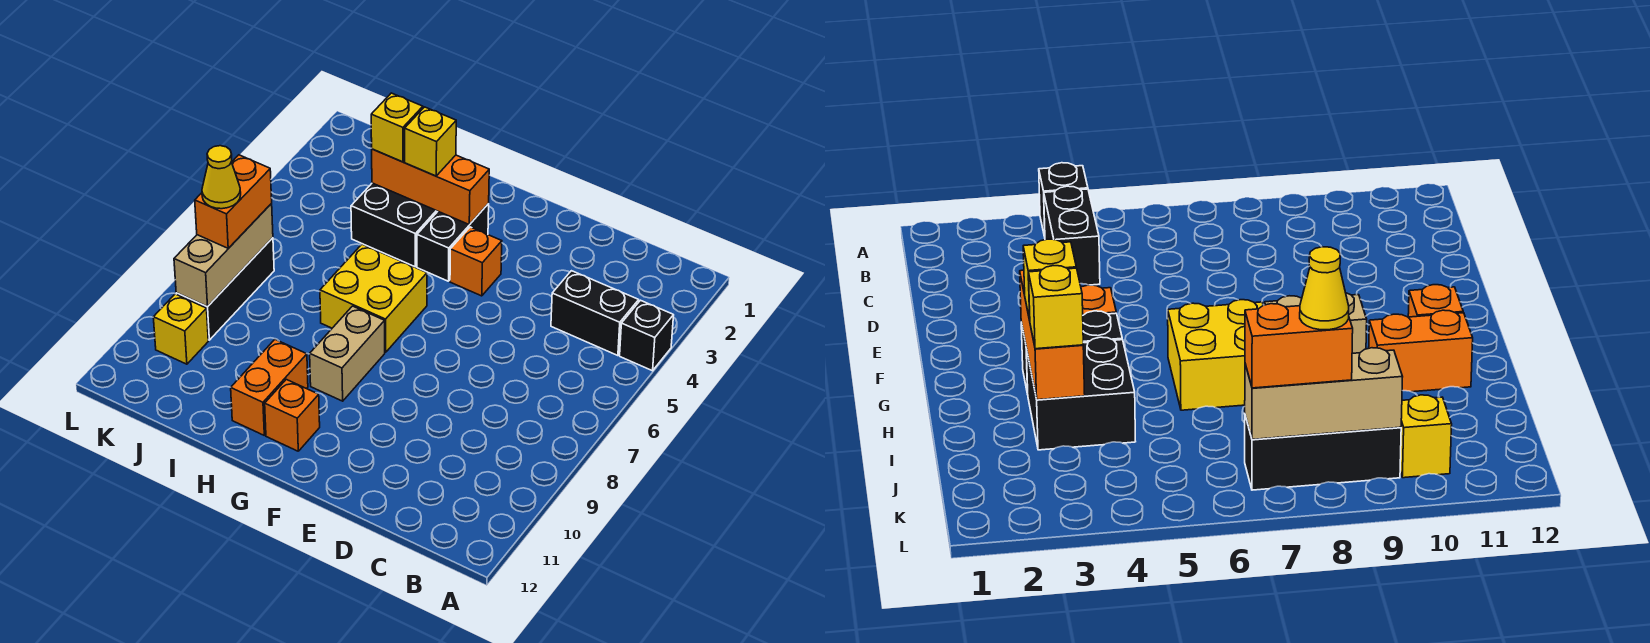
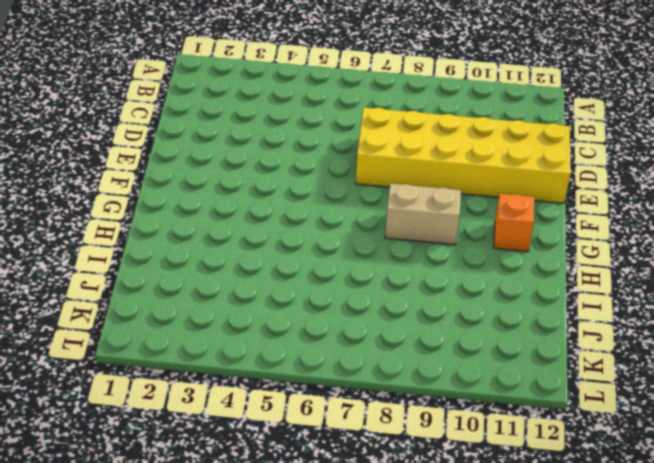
yellow brick D7:E12 level 1 -> none
none -> black brick A4 level 1
none -> black brick B4:C4 level 1
none -> orange brick F4 level 1

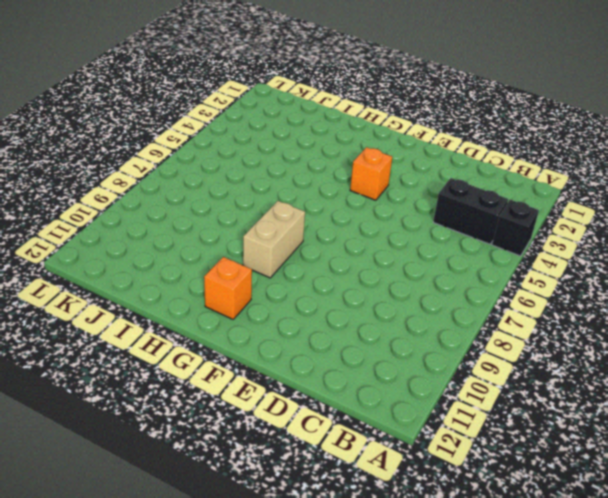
none -> black brick G3:G4 level 1
none -> yellow brick G6:H7 level 1
none -> black brick H3:I4 level 1

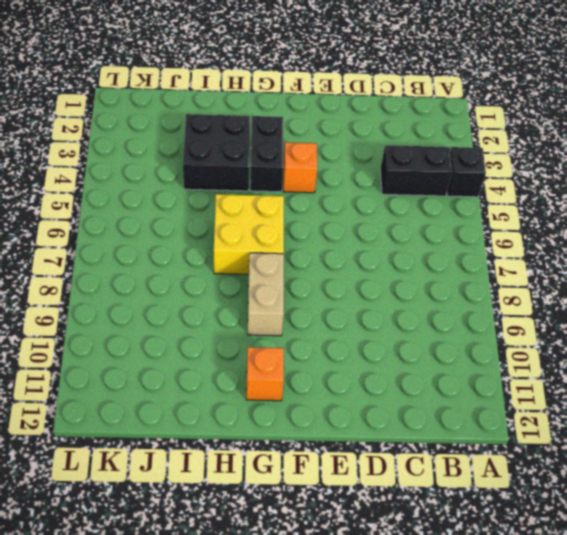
none -> orange brick H10:H11 level 1
none -> black brick K7:K9 level 1
none -> yellow brick K10 level 1

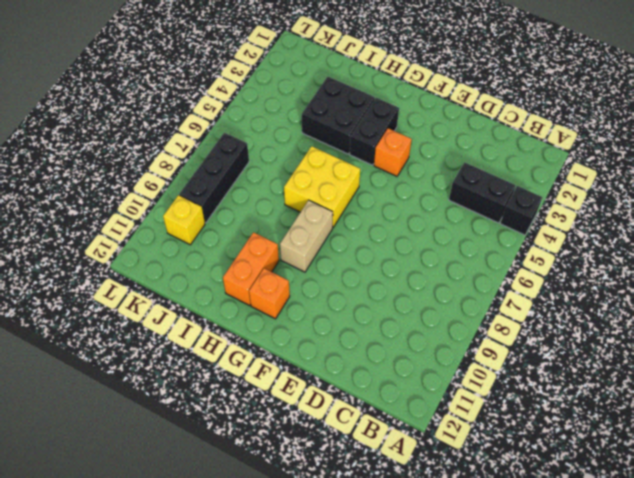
none -> orange brick G3:I3 level 2
none -> tan brick K7:K9 level 2
none -> yellow brick H3 level 3

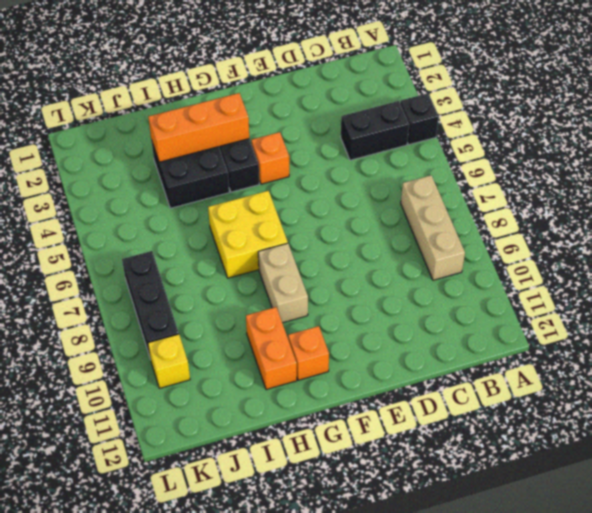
tan brick B7:B9 level 1 -> tan brick K7:K9 level 2
none -> yellow brick H3 level 3
none -> yellow brick I3 level 3
none -> orange brick K7:K8 level 3

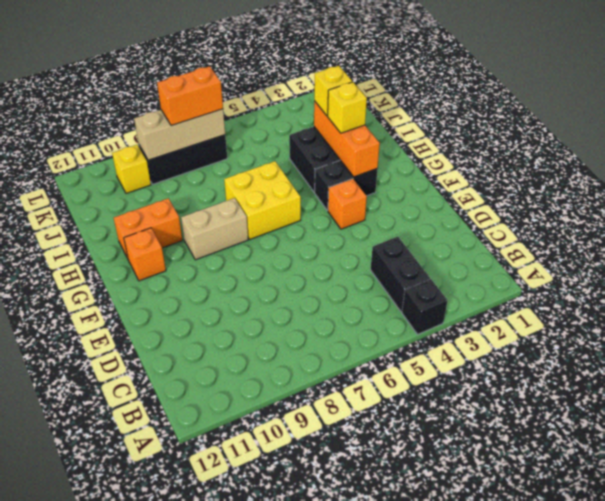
none -> yellow cone K8 level 4

